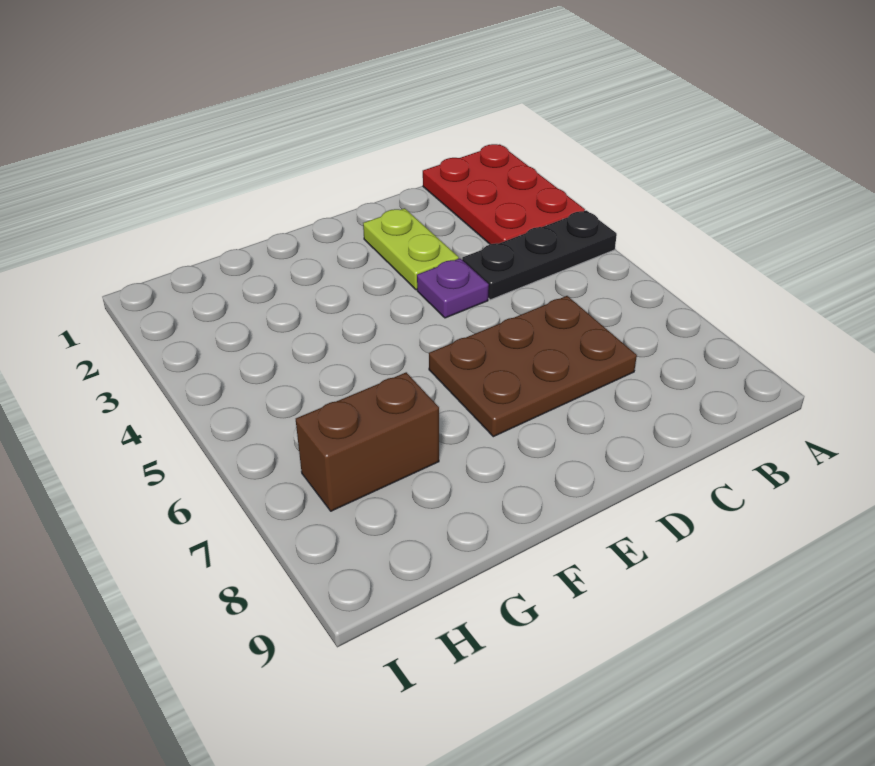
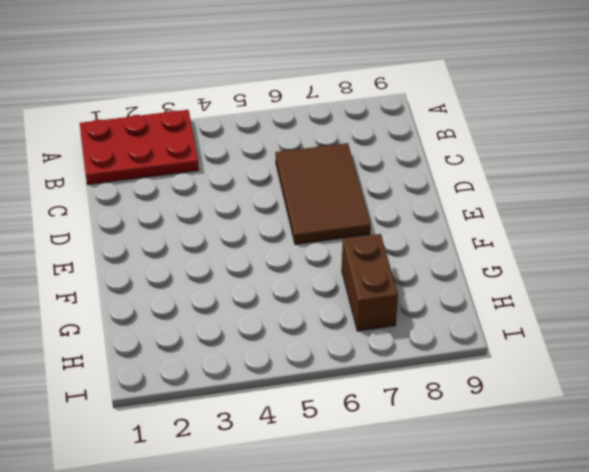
brown tile C6:E7 level 1 -> brown plate C6:E7 level 1
none -> black plate A4:C4 level 1
none -> lime plate D2:D3 level 1

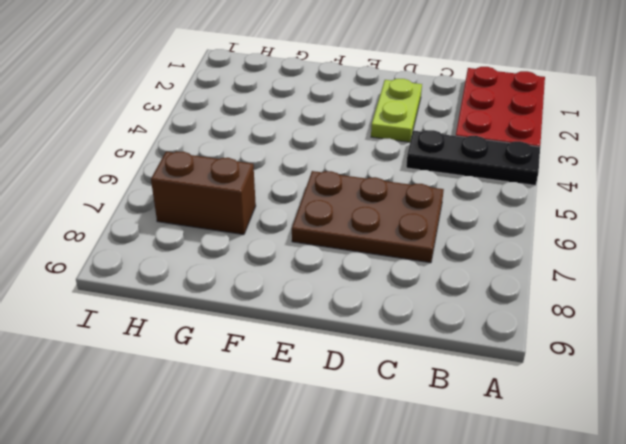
none -> purple plate D4 level 1

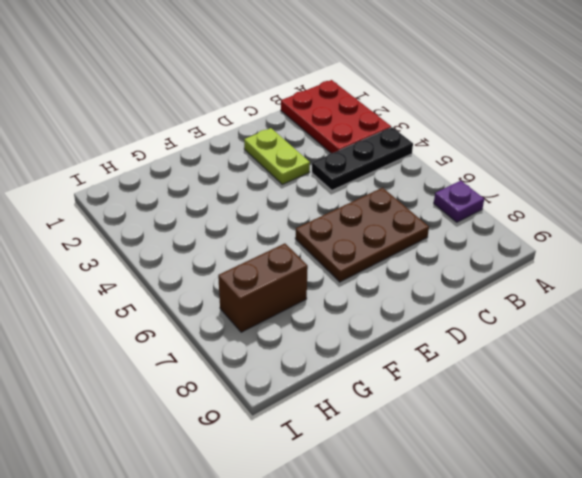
purple plate A7 level 1 -> purple plate D4 level 1

